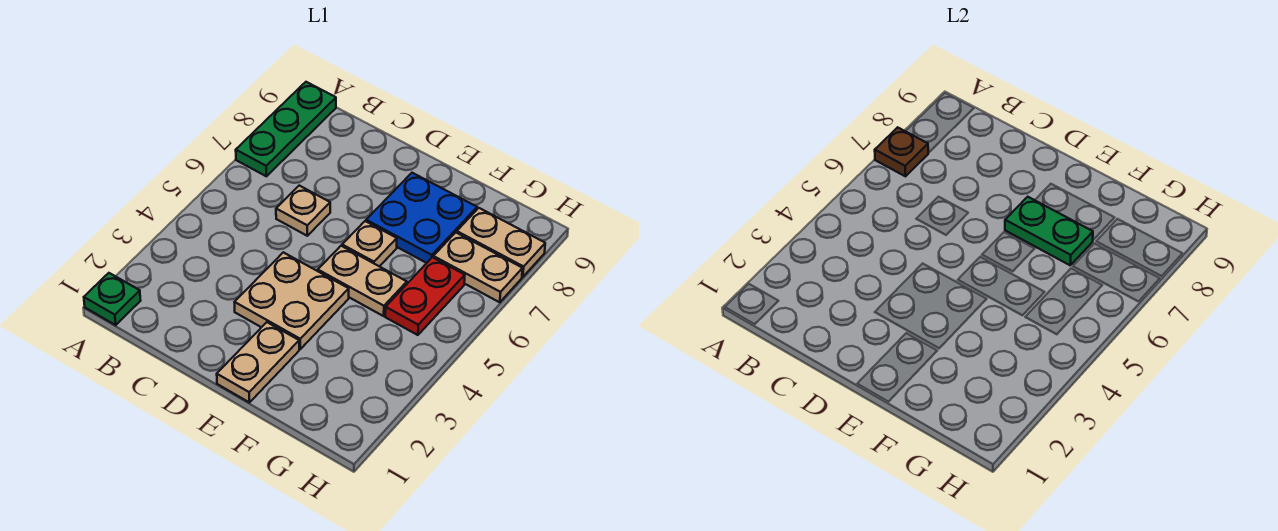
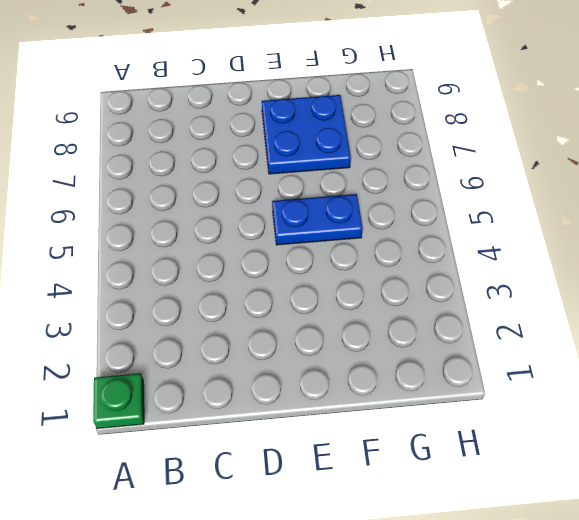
blue plate E5:F5 level 1 -> tan plate E5:F5 level 1
none -> green plate A7:A9 level 1
none -> tan plate C6 level 1
none -> tan plate D3:E4 level 1

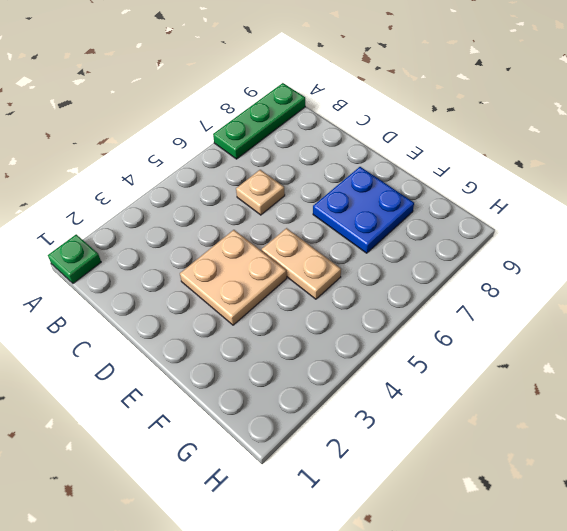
none -> tan plate E1:E2 level 1
none -> tan plate E6 level 1
none -> red plate G5:G6 level 1

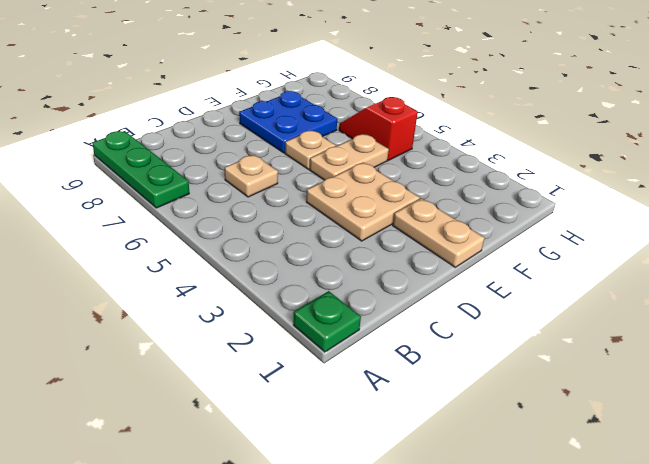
red slope G5:G6 level 1 top 5 -> red plate G5:G6 level 1
none -> tan plate G7:H7 level 1
none -> tan plate G8:H8 level 1
none -> brown plate A7 level 2

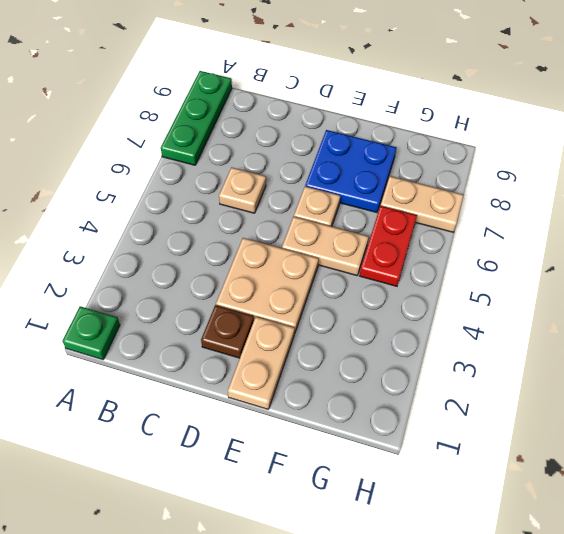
brown plate D2 level 1 -> brown plate A7 level 2
none -> tan plate G8:H8 level 1
none -> green plate E7:F7 level 2

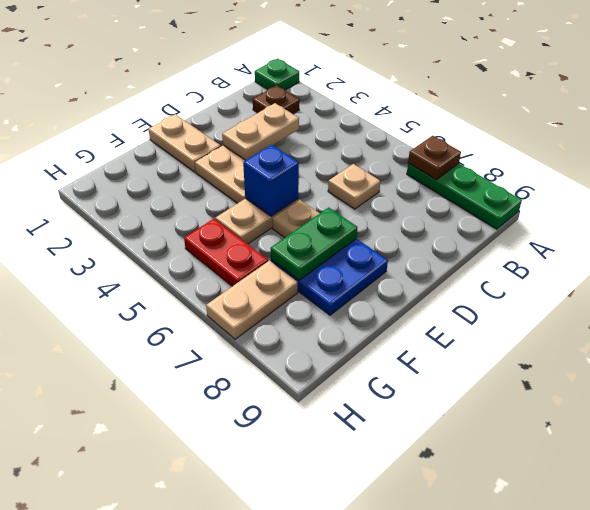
brown plate B2 level 1 -> none
tan plate C3:D3 level 2 -> tan plate G8:H8 level 1
blue brick E5 level 2 -> none

